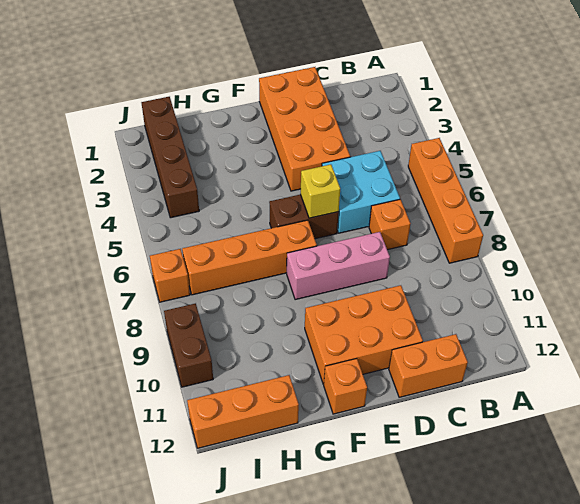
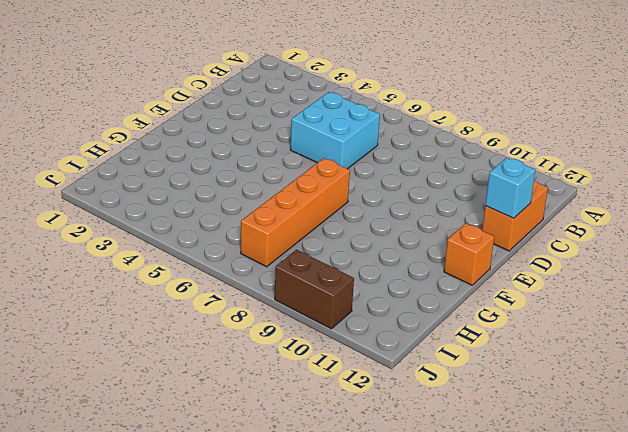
cyan brick D12 level 2 -> none
none -> orange brick A5:A8 level 1
none -> orange brick C7 level 1
none -> orange brick D1:E4 level 1

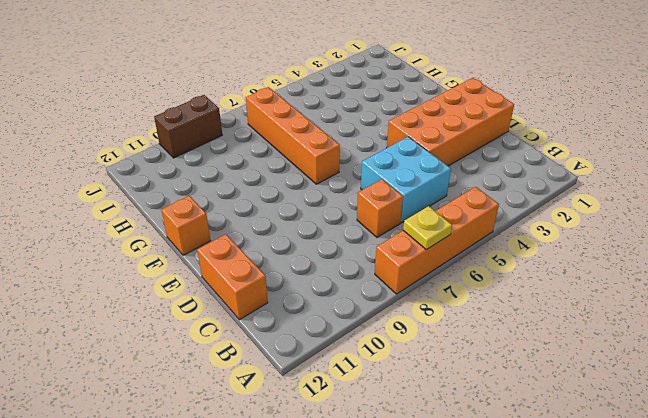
yellow plate A7 level 2 -> none
none -> pink brick D8:F8 level 1
none -> orange brick D10:F11 level 1
none -> brown brick E6:F6 level 1

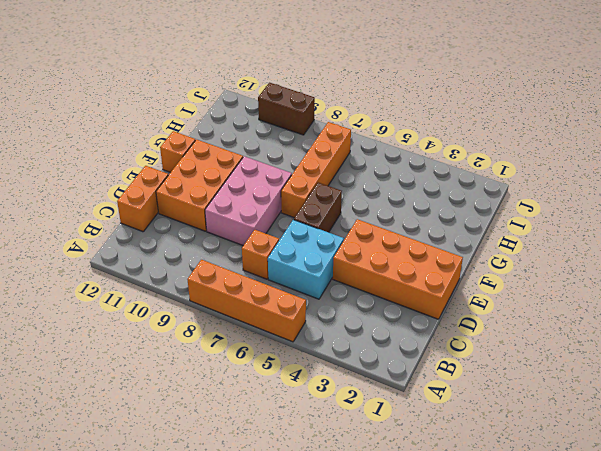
pink brick D8:F9 level 1 -> pink brick D8:F8 level 1
none -> orange brick H12:J12 level 1
none -> brown brick I1:I4 level 1
none -> orange brick J7 level 1

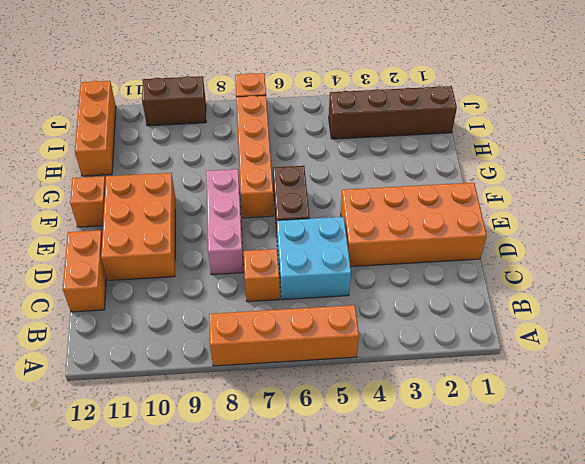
none -> yellow brick E6 level 2

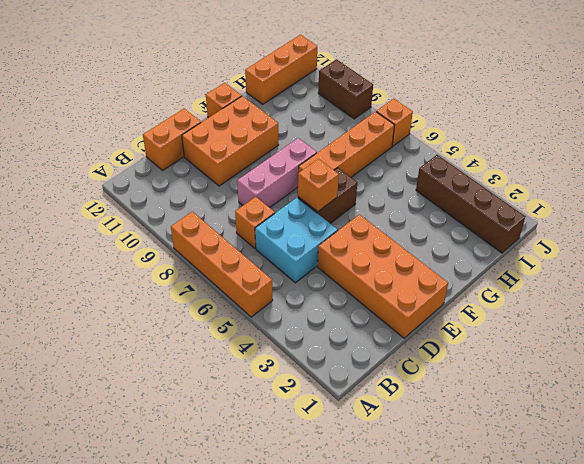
orange brick E6 level 2 -> yellow brick E6 level 2

